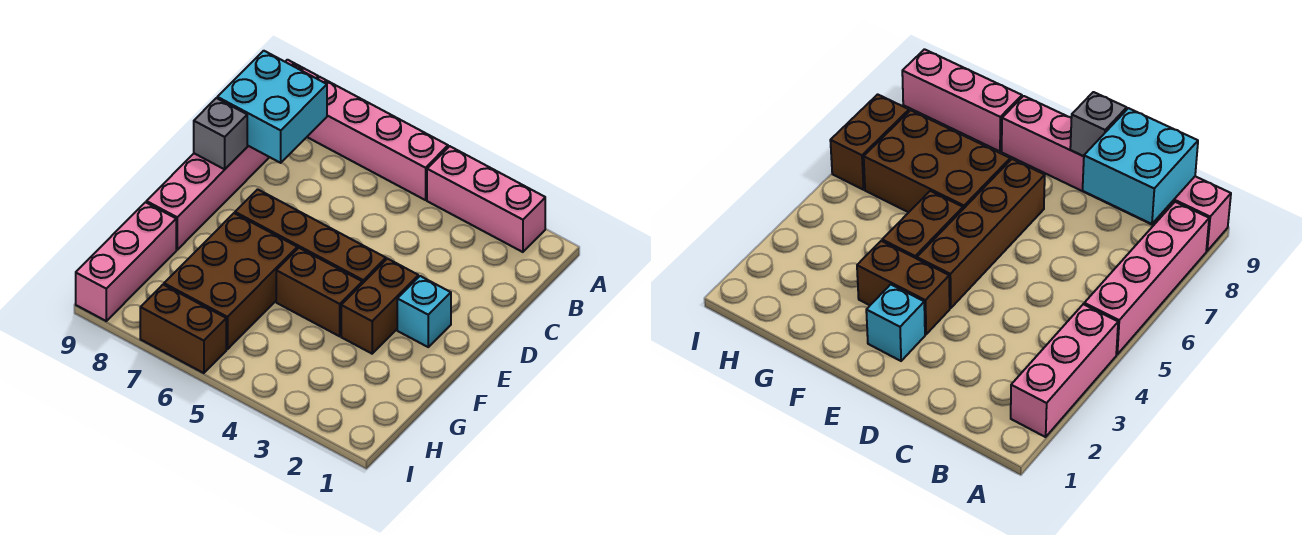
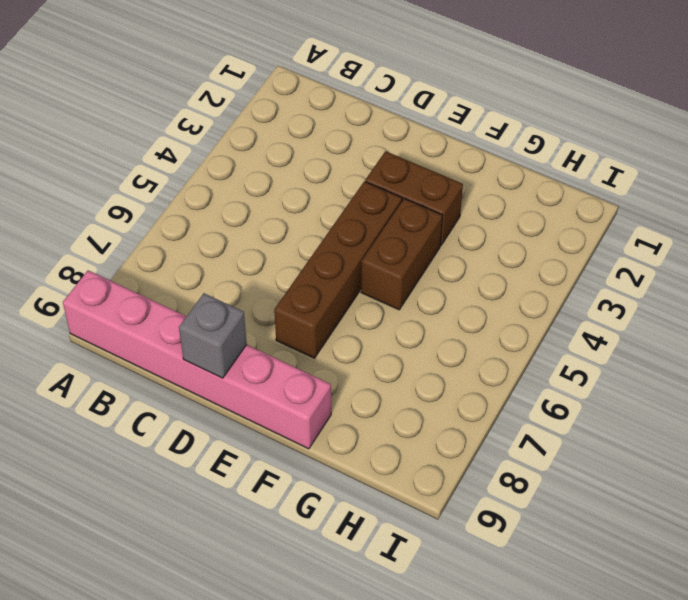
none -> pink brick A2:A4 level 1
none -> pink brick A5:A8 level 1
none -> cyan brick E2 level 1

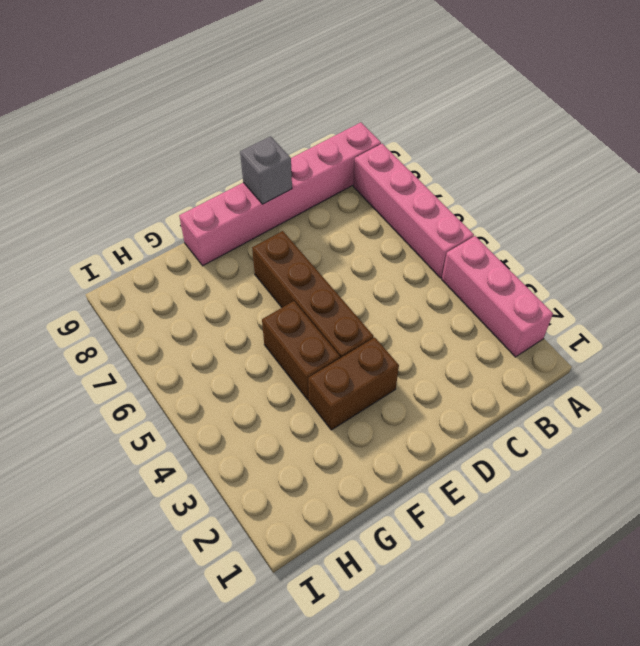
none -> cyan brick E2 level 1
none -> brown brick F6:H7 level 1
none -> pink brick G9:I9 level 1

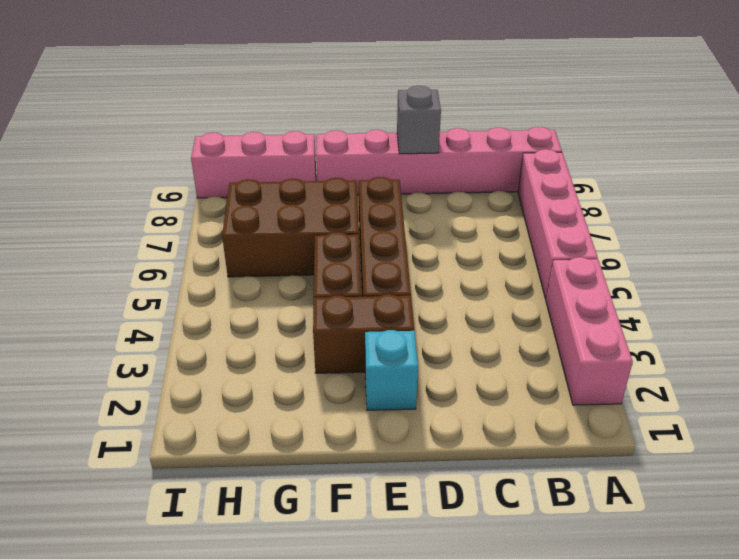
none -> brown brick I6:I7 level 1
none -> cyan brick B8:C9 level 2

